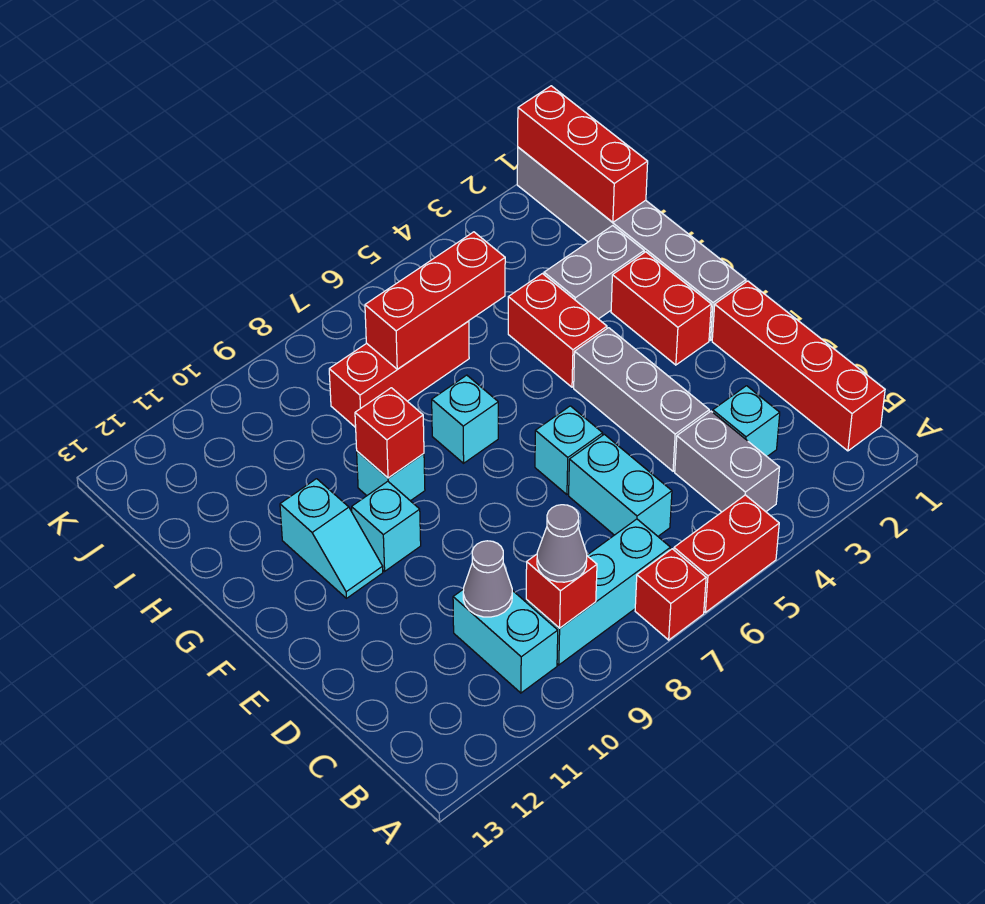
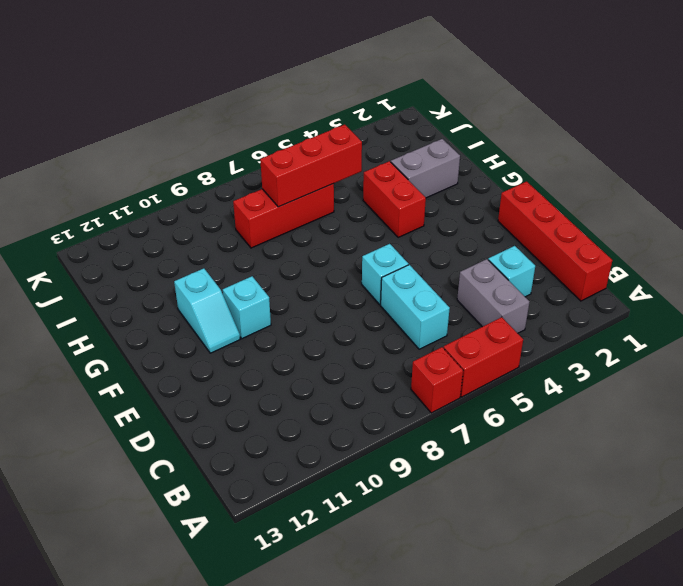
none -> cyan brick B7:B9 level 1
none -> cyan brick B10:C10 level 1
none -> grey brick D4:F4 level 1

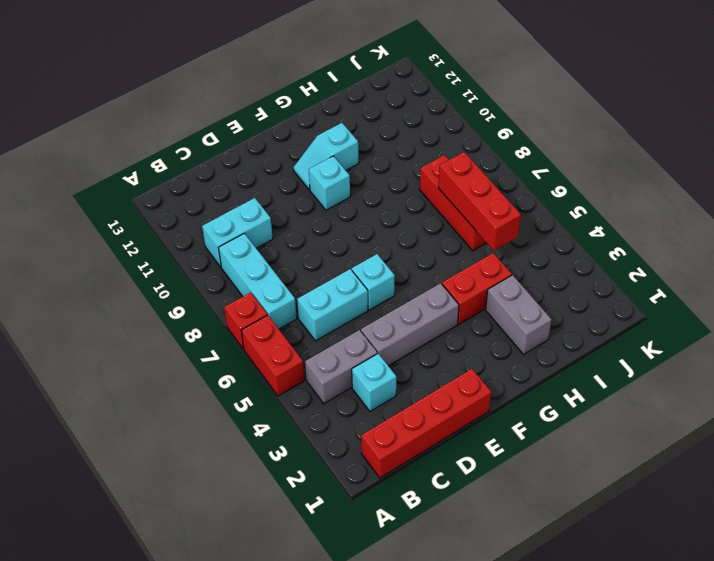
none -> grey brick F1:K1 level 1
none -> red brick F2:G2 level 1
none -> cyan brick G7 level 1

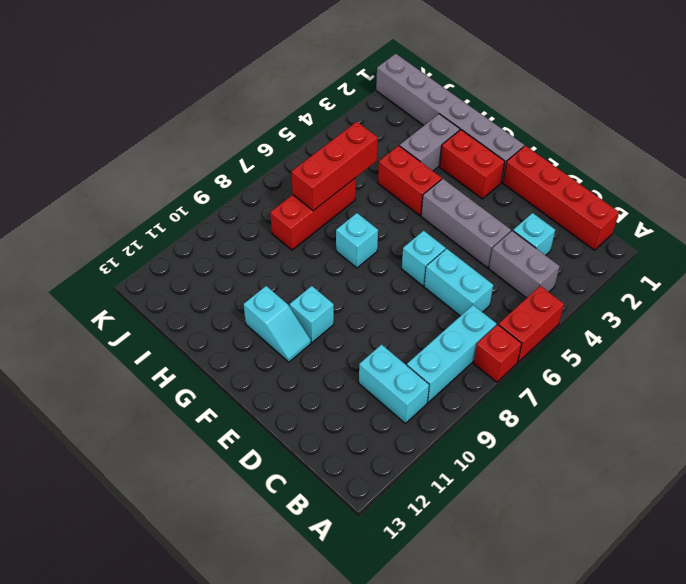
none -> cyan brick G9 level 1
none -> red brick B9 level 2
none -> grey cone C10 level 2

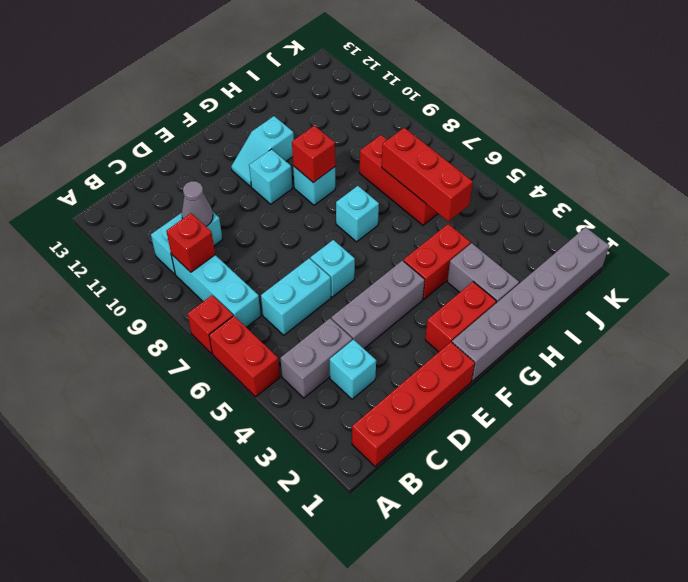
none -> red brick I1:K1 level 2
none -> grey cone B9 level 3

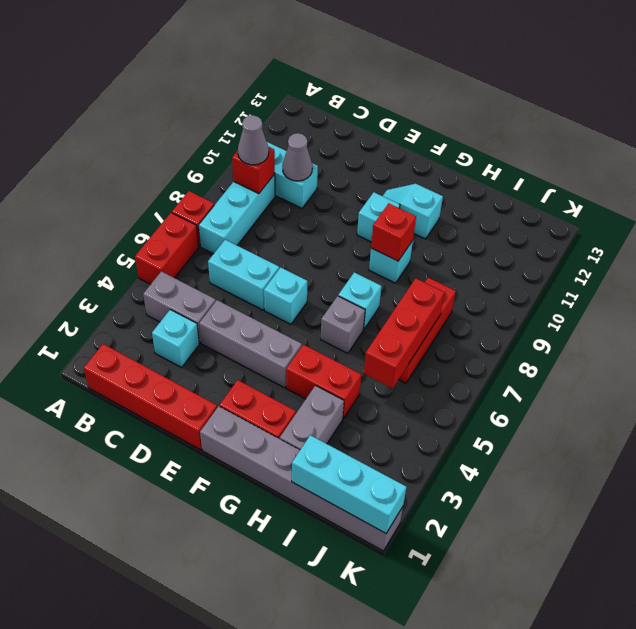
grey brick G6 level 1 -> none
cyan brick I1:K1 level 2 -> red brick I1:K1 level 2

